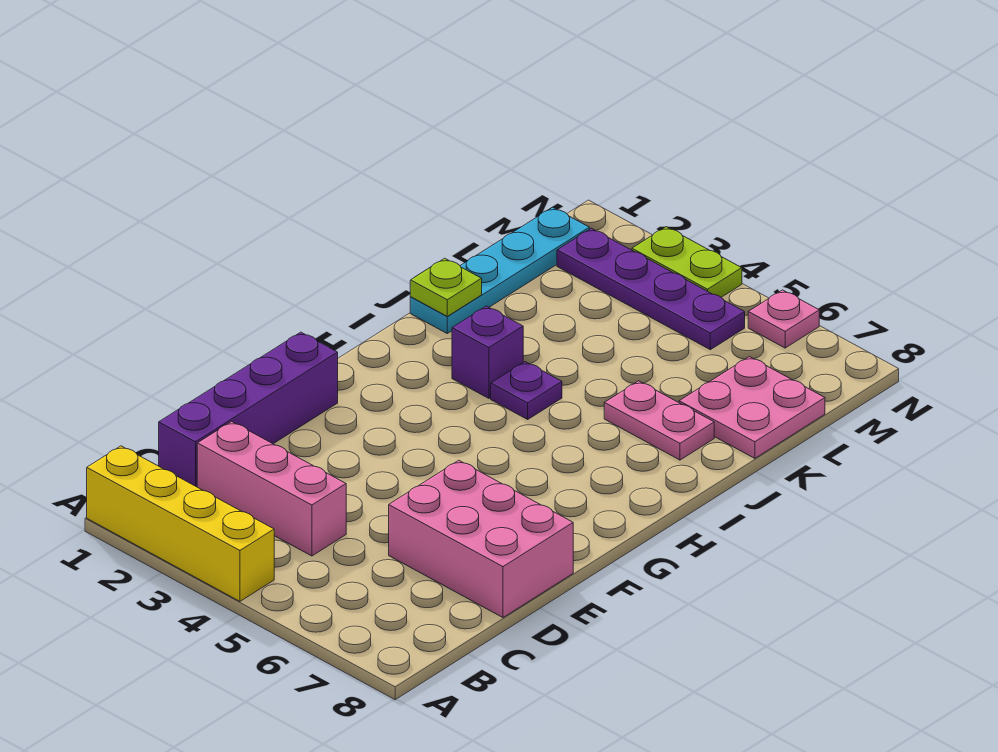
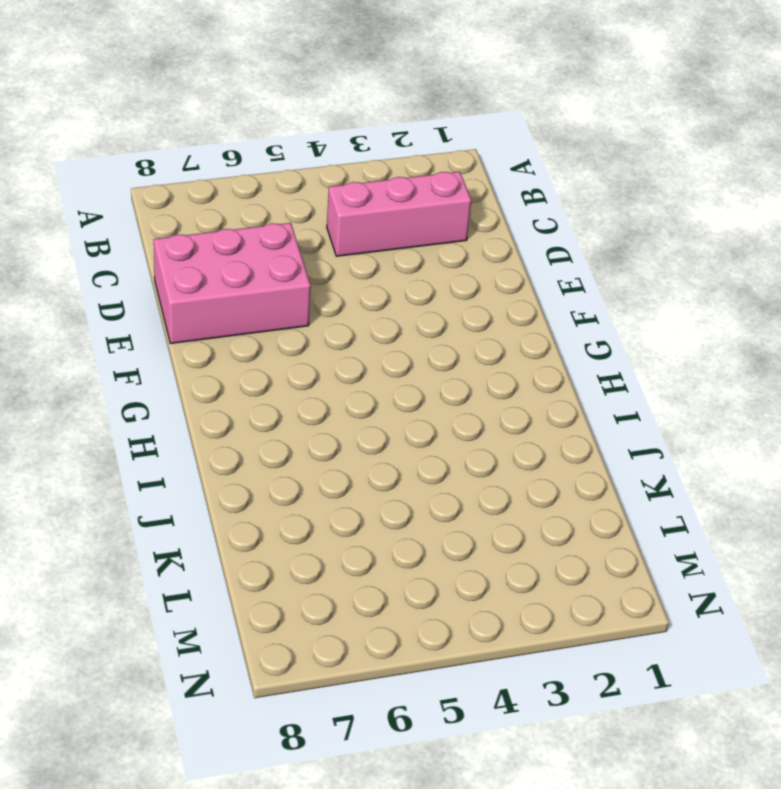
none -> yellow brick A1:A4 level 1
none -> purple brick C1:F1 level 1
none -> purple brick I3 level 1

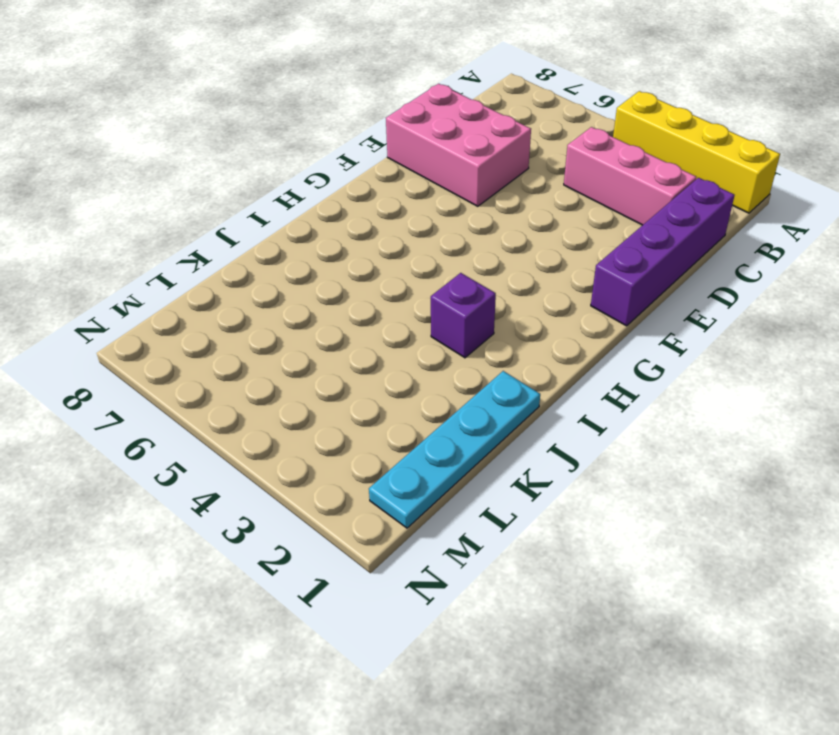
none -> purple plate I4 level 1
none -> pink plate J6:J7 level 1
none -> pink plate K7:L8 level 1

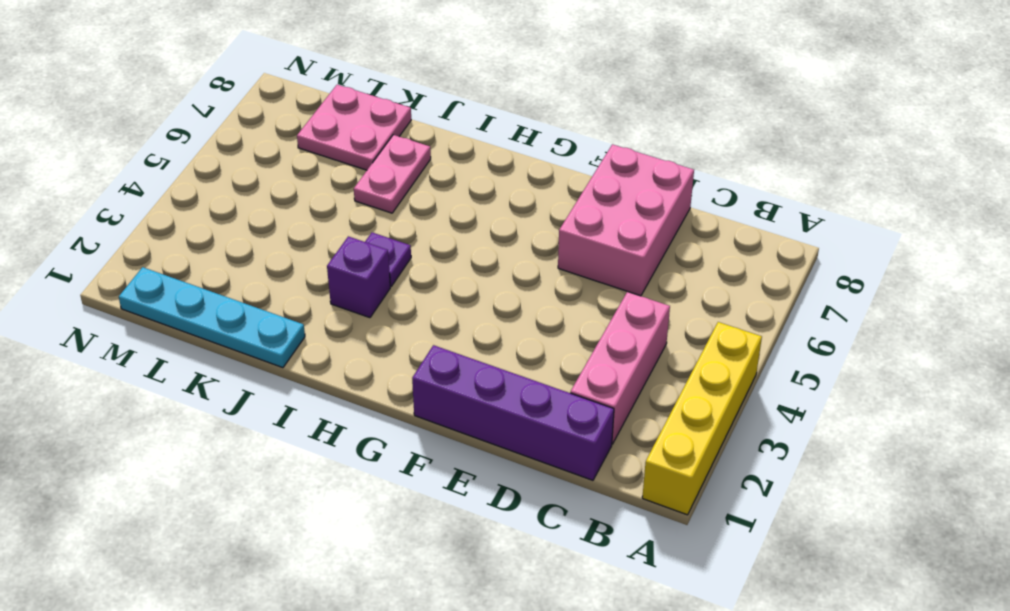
none -> purple plate M2:M5 level 1
none -> lime plate N3:N4 level 1
none -> pink plate N6 level 1

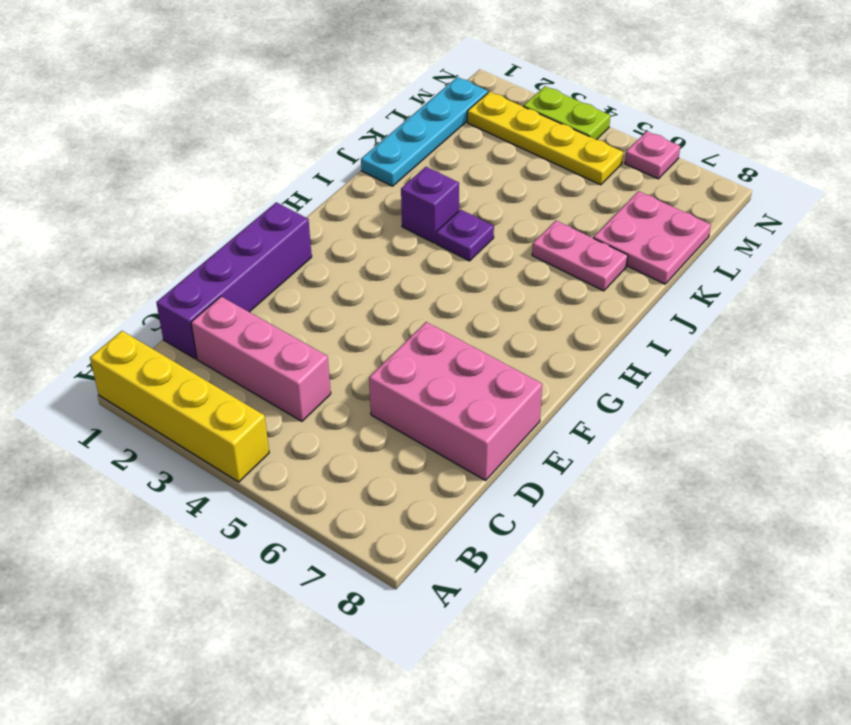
yellow plate M2:M5 level 1 -> purple plate M2:M5 level 1
none -> lime plate J1 level 2

